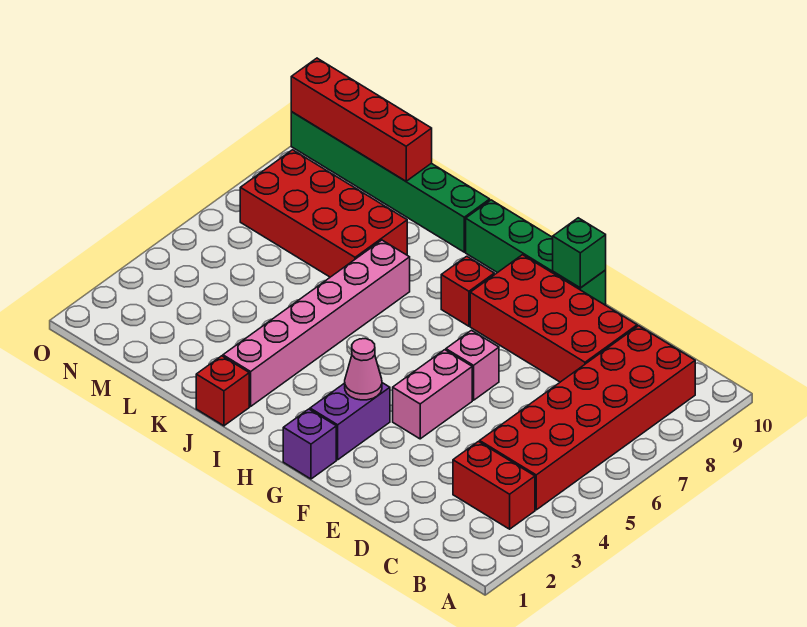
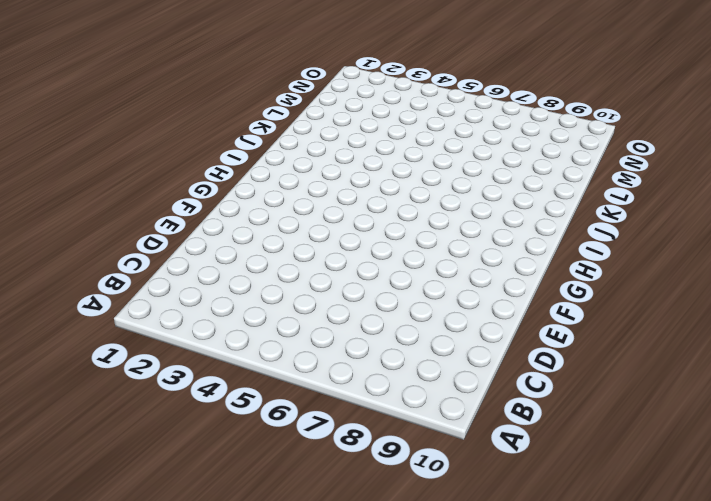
none -> red brick B3:C3 level 1
none -> red brick B4:C9 level 1
none -> red brick D8:G9 level 1

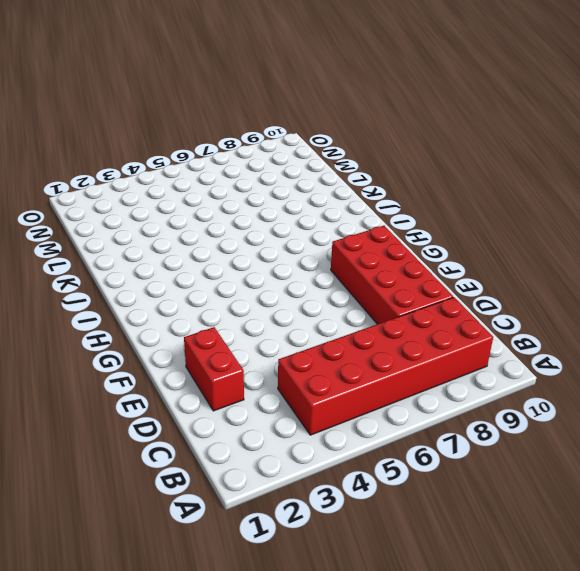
red brick D2:E2 level 1 -> red brick B3:C3 level 1
none -> pink brick F4:F5 level 1
none -> pink brick F6 level 1
none -> green brick F10:I10 level 1

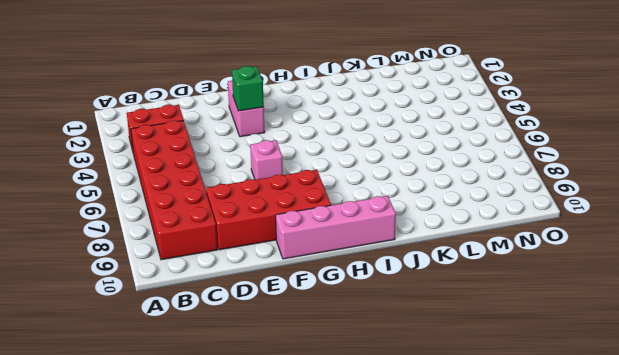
pink brick F2:F3 level 1 -> pink brick F4:F5 level 1
green brick F3 level 2 -> green brick F10 level 2
pink brick F10:I10 level 1 -> green brick F10:I10 level 1
none -> purple brick G1 level 1
none -> purple brick G2:G3 level 1
none -> red brick H8 level 1

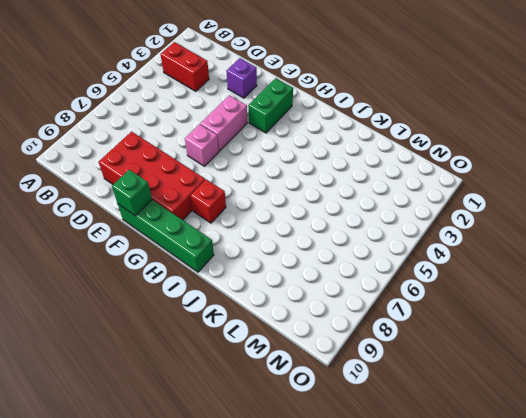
purple brick E2 level 1 -> purple brick G1 level 1
green brick G2:G3 level 1 -> purple brick G2:G3 level 1
none -> red brick B4:C9 level 1
none -> red brick J1 level 1
none -> pink brick J2:J7 level 1

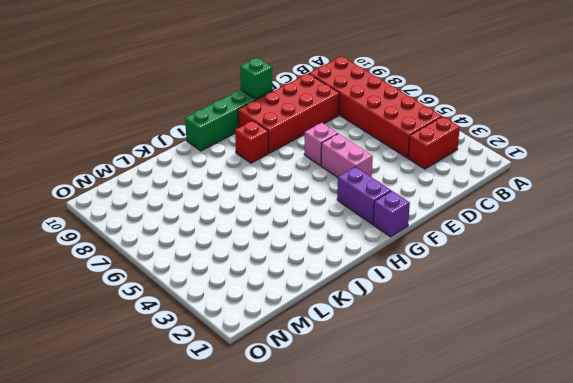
none -> red brick J1 level 1
none -> pink brick J2:J7 level 1
none -> green brick J10:O10 level 1

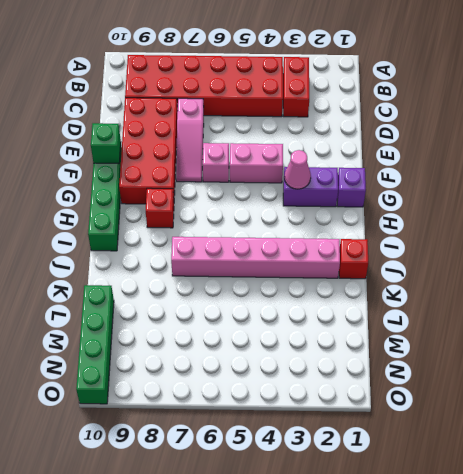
pink slope D7:F7 level 1 top D -> none
green brick L10:O10 level 1 -> green brick J10:O10 level 1
none -> red brick K7:N8 level 1
none -> red brick L10:O10 level 2

